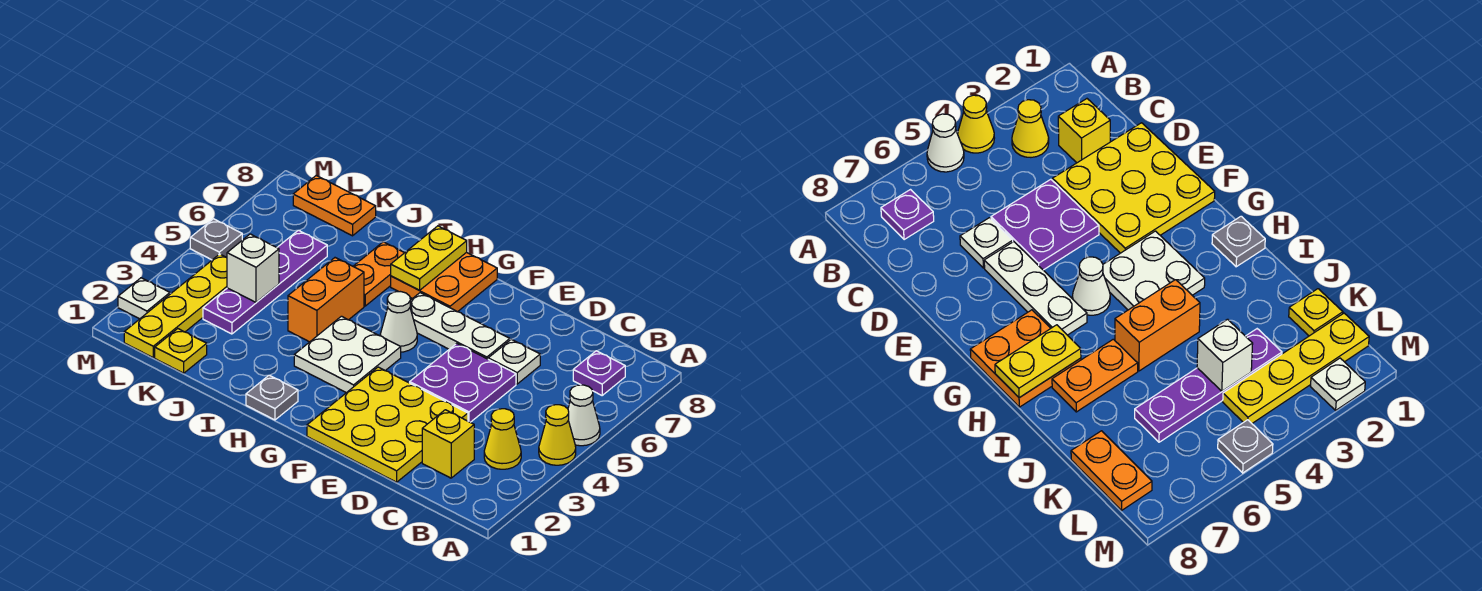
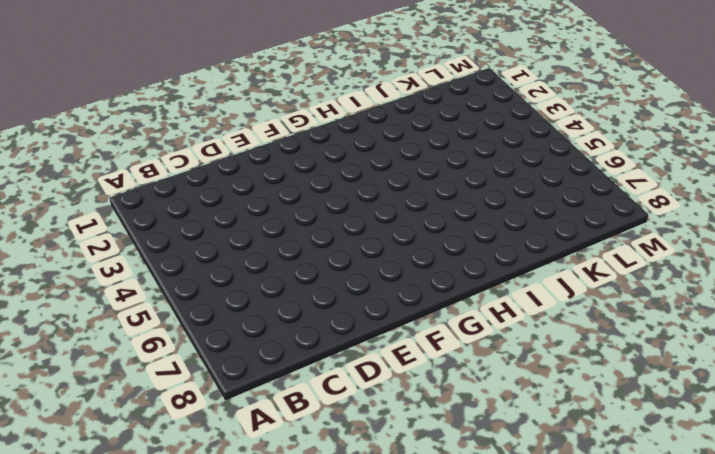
none -> yellow cone A4 level 1
none -> white cone A5 level 1
none -> yellow cone B3 level 1

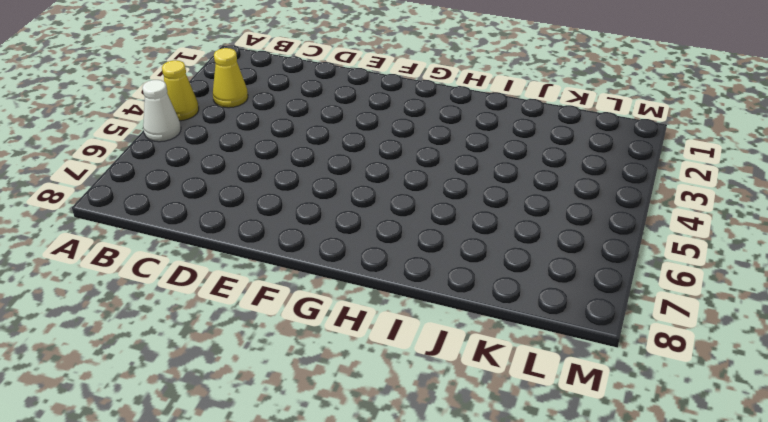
none -> purple plate B7 level 1
none -> yellow brick C2 level 1
none -> yellow plate D1:F3 level 1

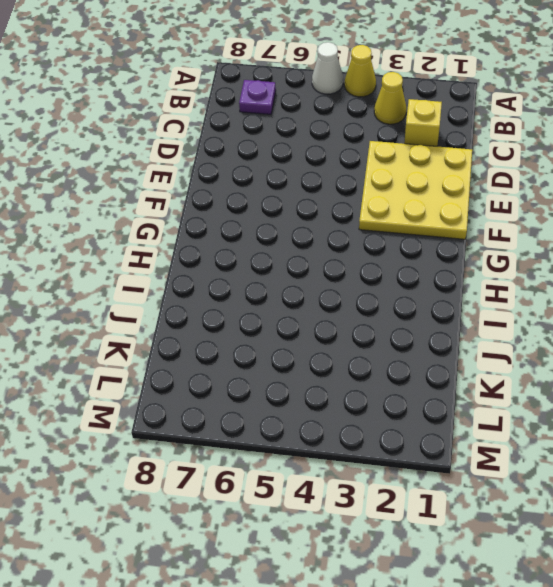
none -> purple plate D4:E5 level 1
none -> white plate D6 level 1
none -> white plate E6:G6 level 1

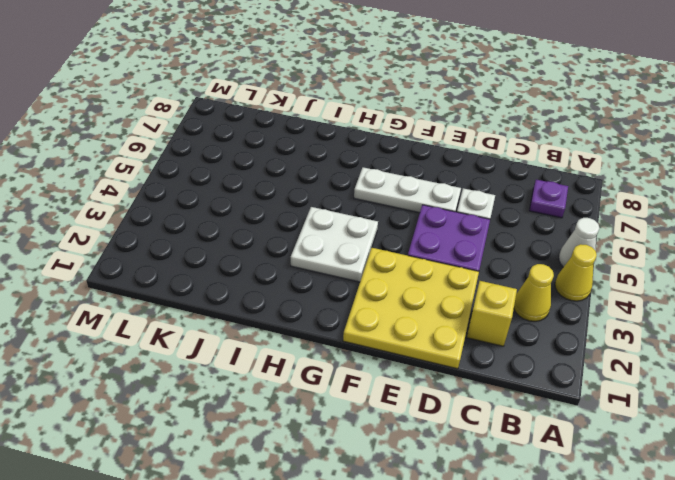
none -> white cone G5 level 1
none -> orange plate G7:H8 level 1
none -> grey plate H1 level 1

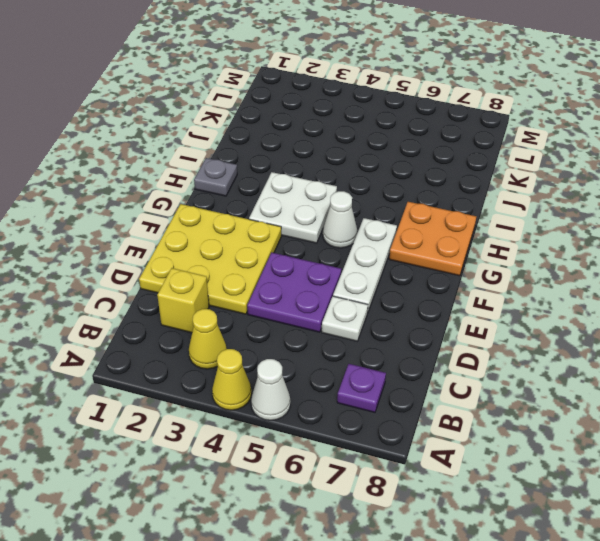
none -> orange brick I4:I5 level 1
none -> orange plate I6:I7 level 1
none -> yellow plate K1 level 1

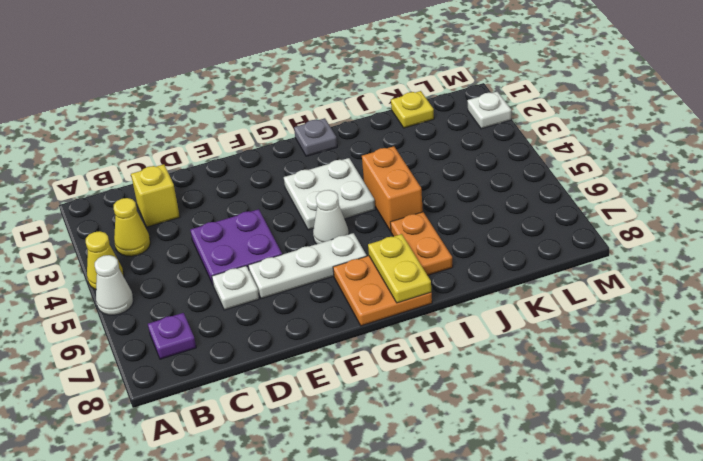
none -> yellow plate D1:F3 level 1
none -> purple plate K3:K6 level 1
none -> orange plate K8:L8 level 1

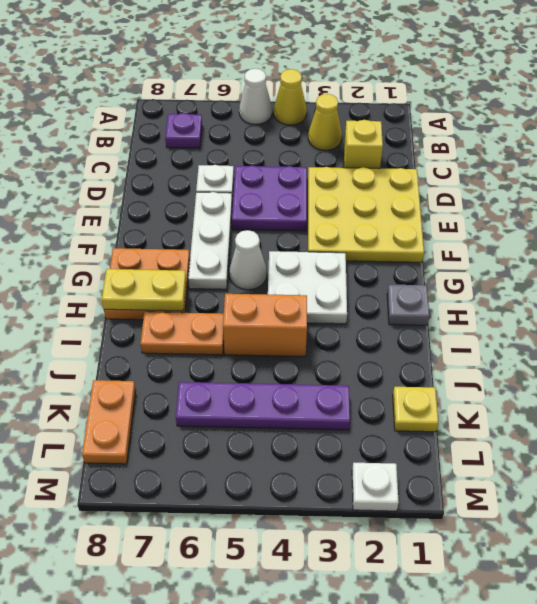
none -> yellow plate L1:L4 level 1
none -> grey plate M5 level 1
none -> white brick K4 level 2

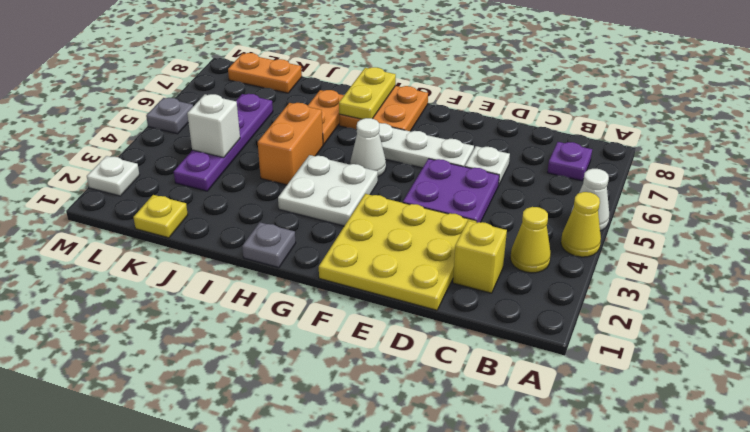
none -> yellow plate L1:L4 level 1

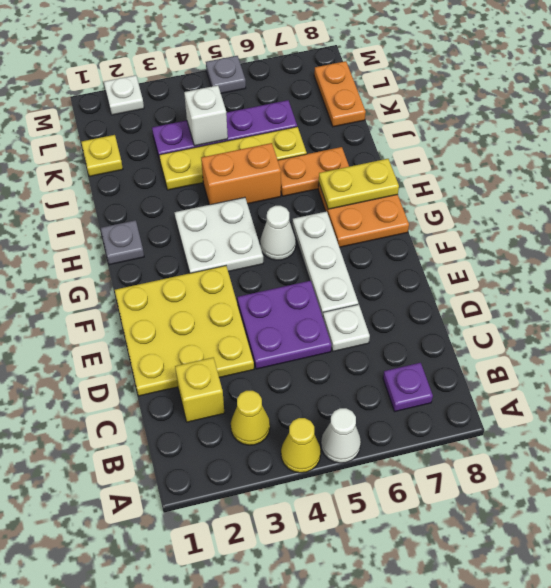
yellow plate J3:J6 level 1 -> yellow plate L1:L4 level 1

